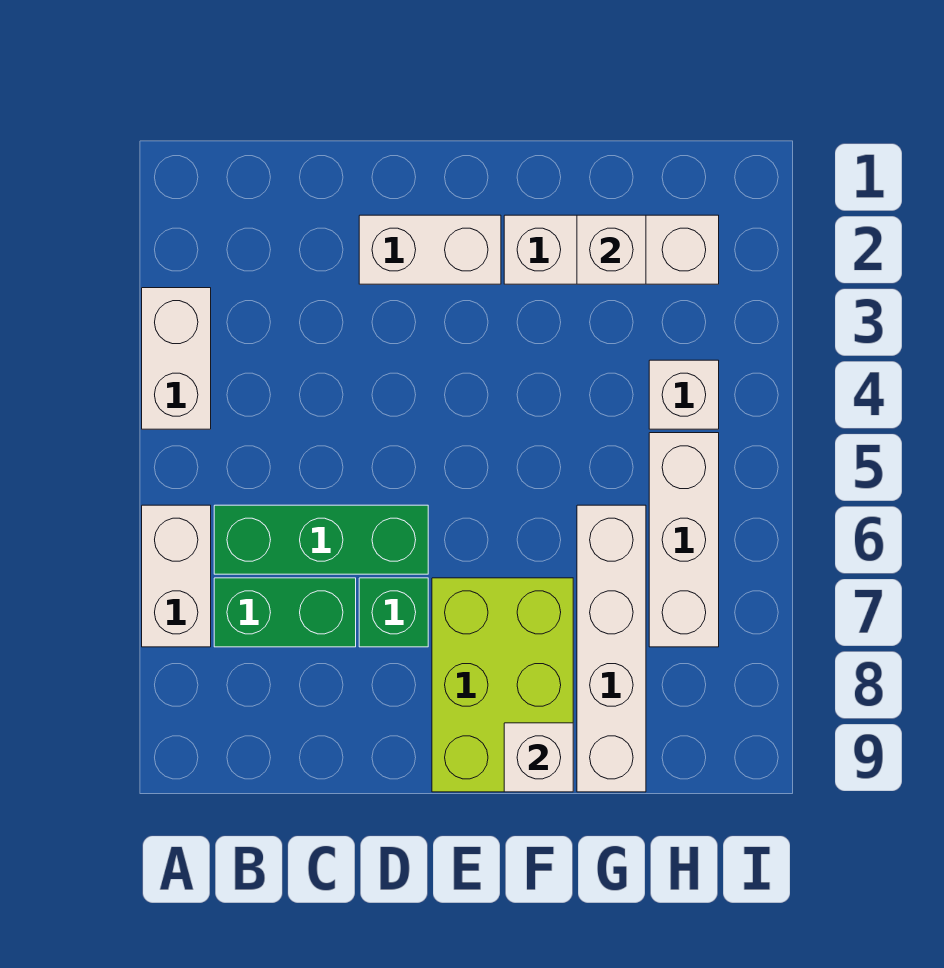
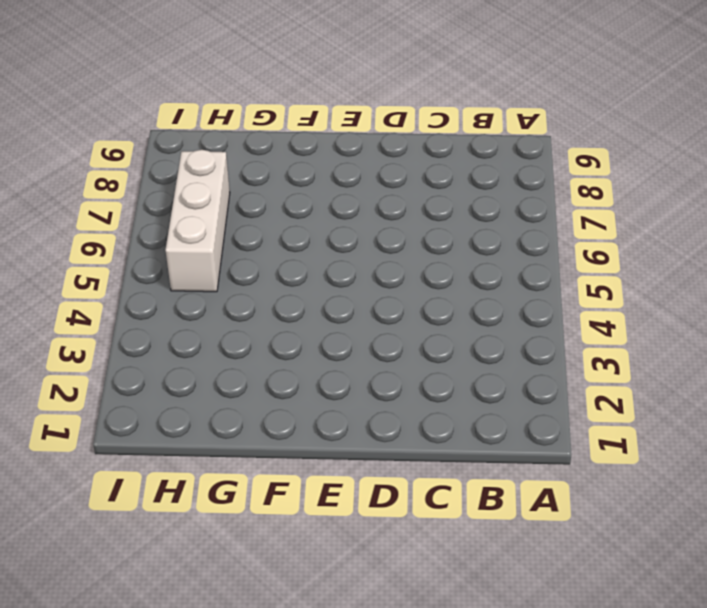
none -> white brick A3:A4 level 1
none -> white brick A6:A7 level 1
none -> green brick B6:D6 level 1

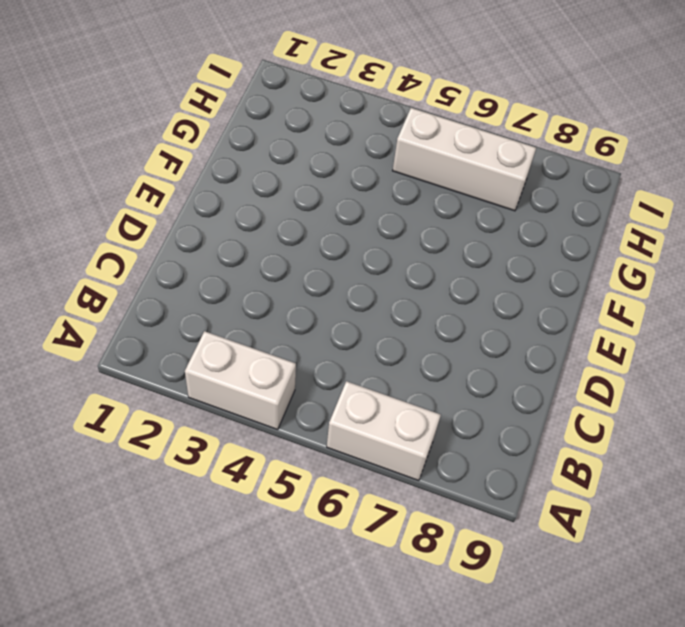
none -> green brick B6:D6 level 1
none -> green brick B7:C7 level 1
none -> white brick D2:E2 level 1

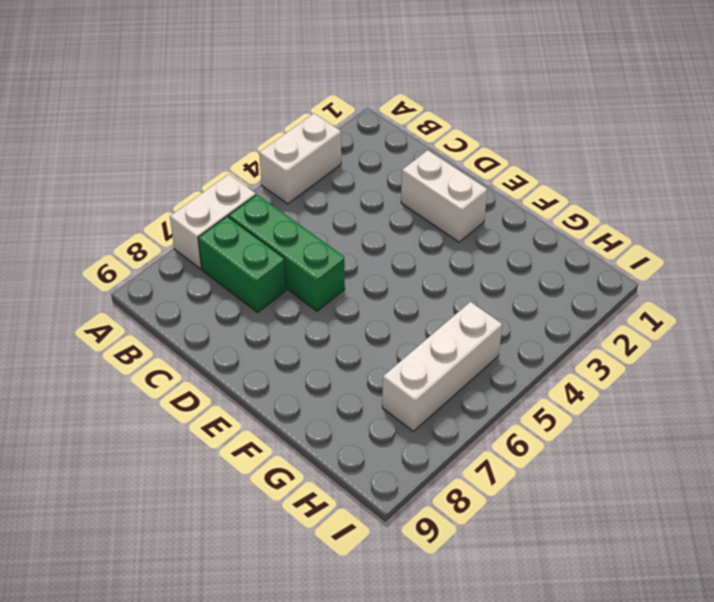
none -> green brick D7 level 1
none -> lime brick E7:F9 level 1
none -> white brick F2:H2 level 1

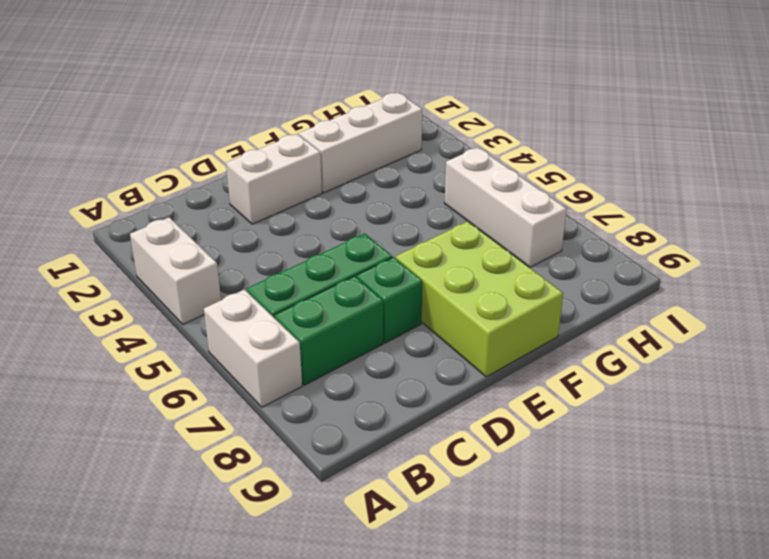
none -> white brick G6:G9 level 1
none -> white brick H4 level 1
none -> white brick F9 level 2

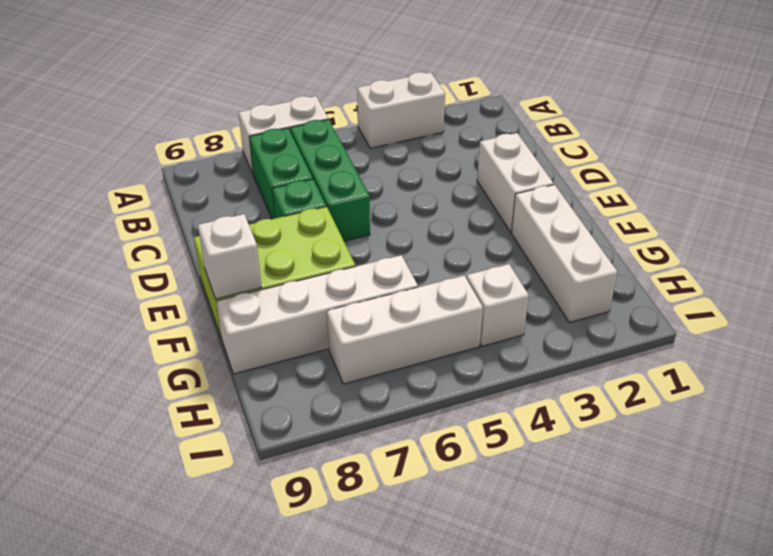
none -> white brick G2 level 2

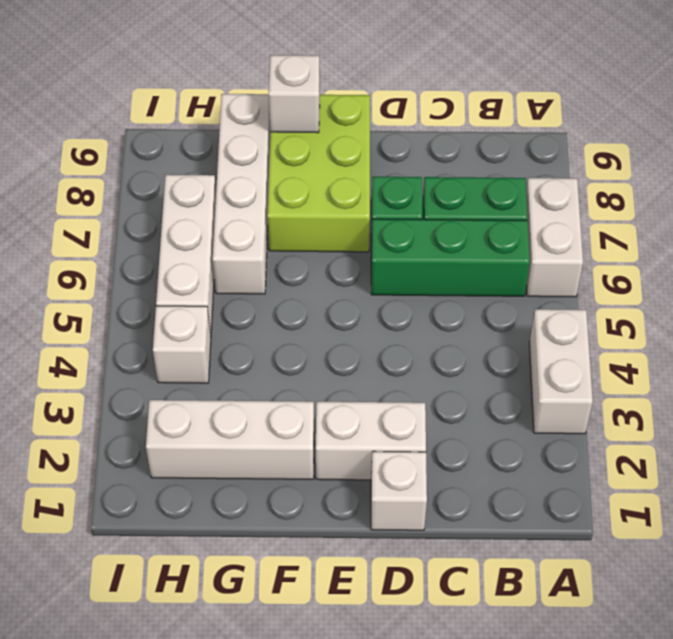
white brick D1 level 1 -> white brick G2 level 2

